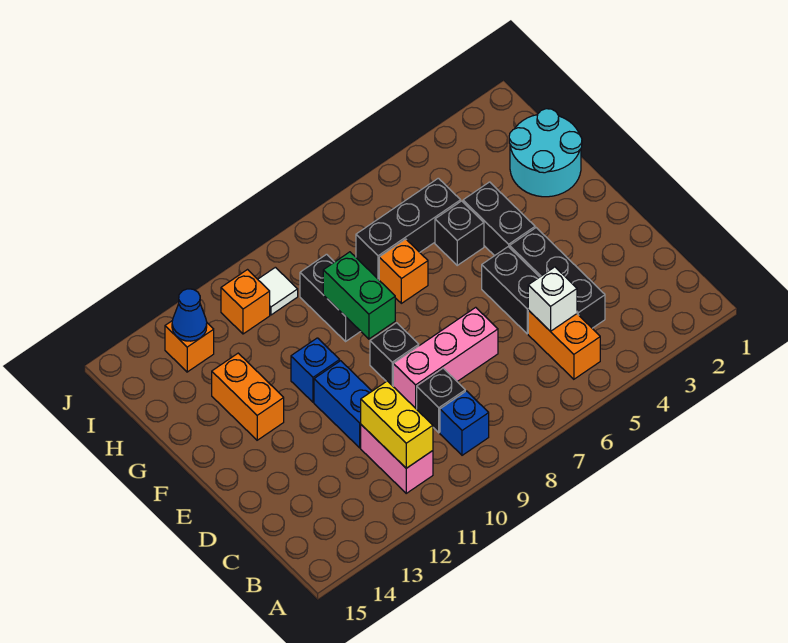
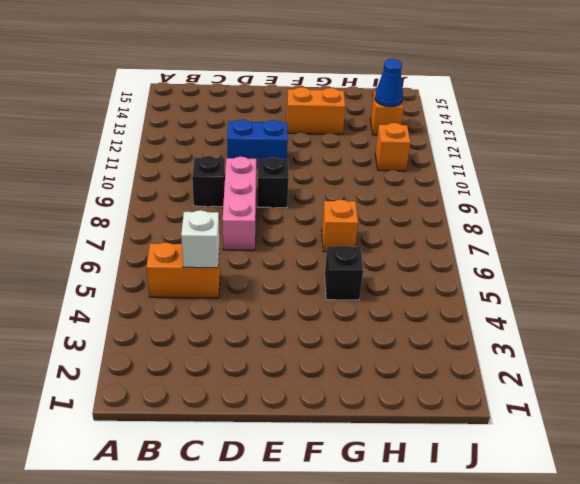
none -> blue brick B9 level 1
none -> pink brick B11:C11 level 1
none -> black brick C4:E4 level 1

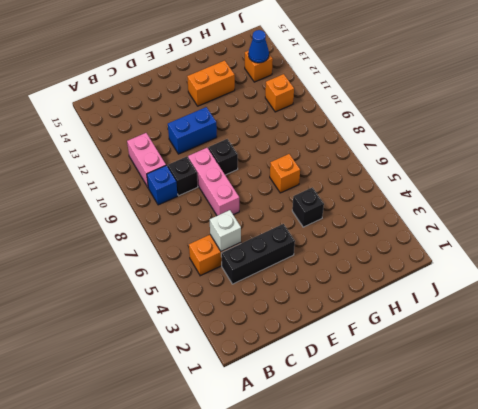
pink brick B10:B11 level 1 -> pink brick B11:C11 level 1
none -> black brick D5:E5 level 1
none -> black brick F4:G4 level 1
none -> blue brick F11 level 1

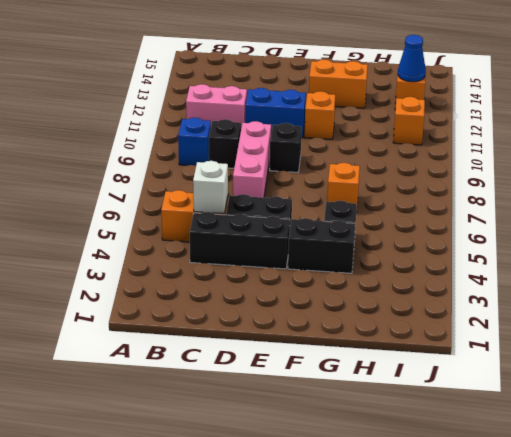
orange brick F11 level 1 -> blue brick F11 level 1
none -> cyan round brick G1:H2 level 1
none -> black brick G9:H9 level 1
none -> black brick H5:H7 level 1

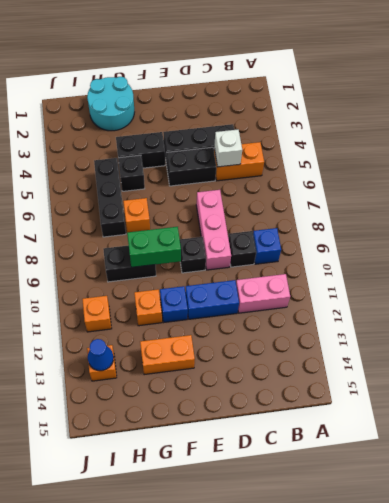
orange brick G11 level 1 -> none
none -> white tile I10 level 1
none -> yellow brick B11:C11 level 2

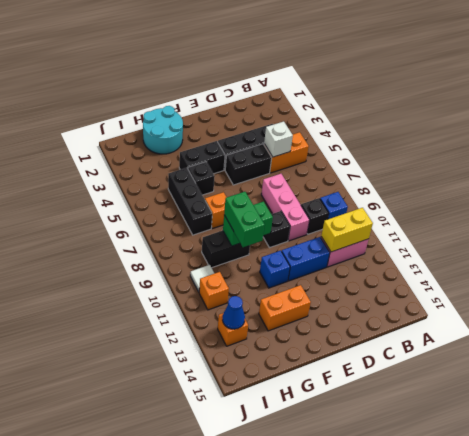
green brick G9:G10 level 3 -> none

